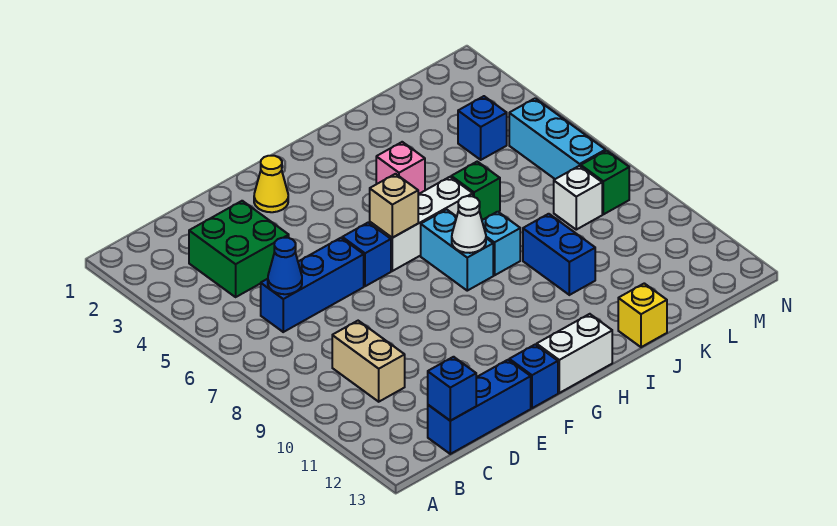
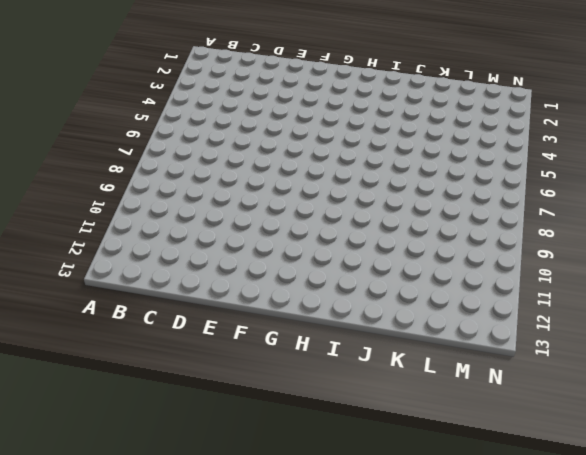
none -> green brick C3:D4 level 1
none -> blue brick C6:E6 level 1
none -> tan brick C9:C10 level 1

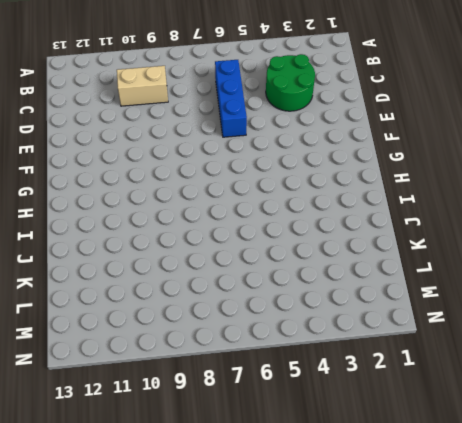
green round brick C3:D4 level 1 -> green brick C3:D4 level 1
none -> blue brick C13:E13 level 1
none -> yellow cone F2 level 1
none -> blue brick F6 level 1

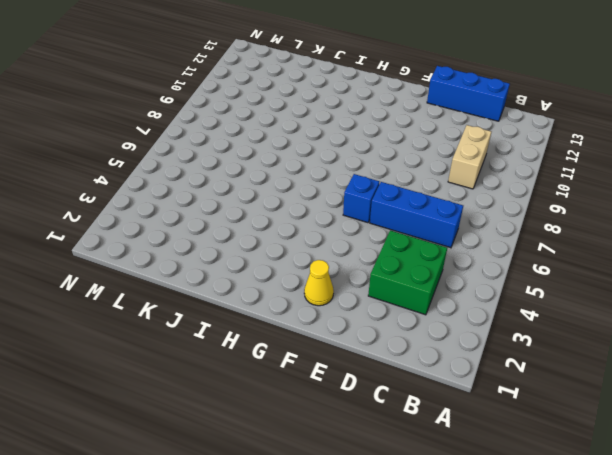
none -> blue brick F13 level 1
none -> white brick G6:I6 level 1
none -> white brick G13:H13 level 1

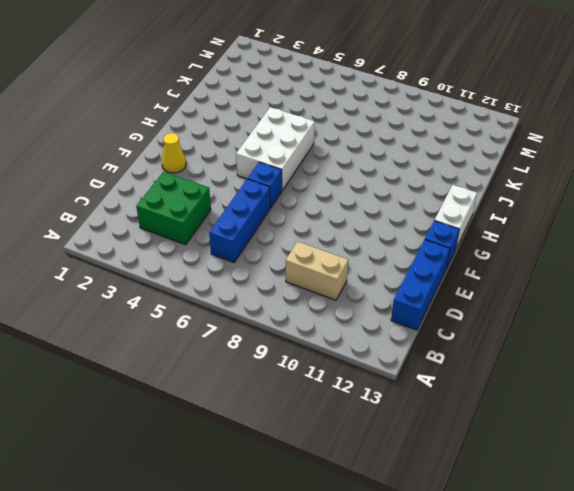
white brick G5:I6 level 1 -> white brick G6:I6 level 1
none -> cyan brick H7:H8 level 1
none -> pink brick I4 level 1
none -> cyan brick I8 level 1

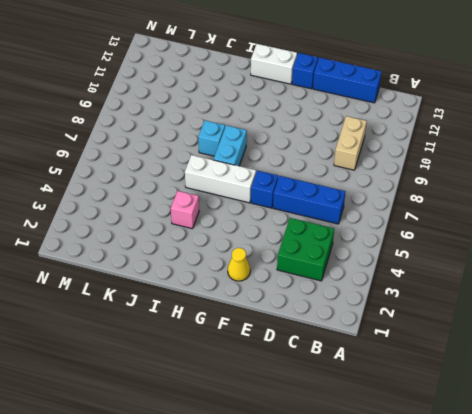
none -> green brick J6 level 1
none -> blue brick J9:J10 level 1
none -> yellow brick J13 level 1

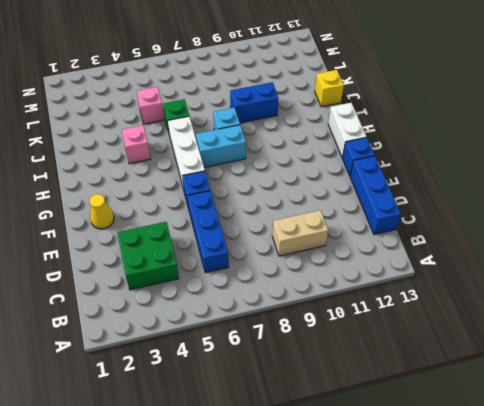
pink brick K5 level 1 -> none
none -> blue brick L4 level 1
none -> white brick L8 level 1
none -> cyan brick M5:M7 level 1

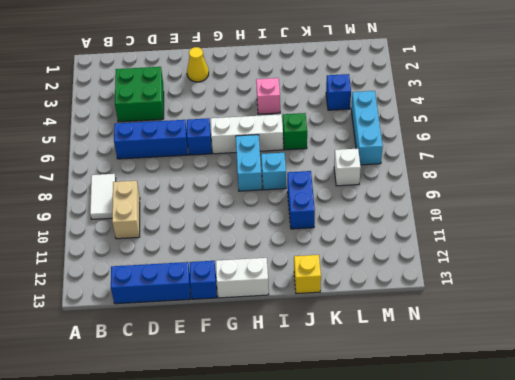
white tile B8:B9 level 1 -> none
none -> green brick M8 level 1
none -> blue cone C6 level 2
none -> blue brick C13 level 2

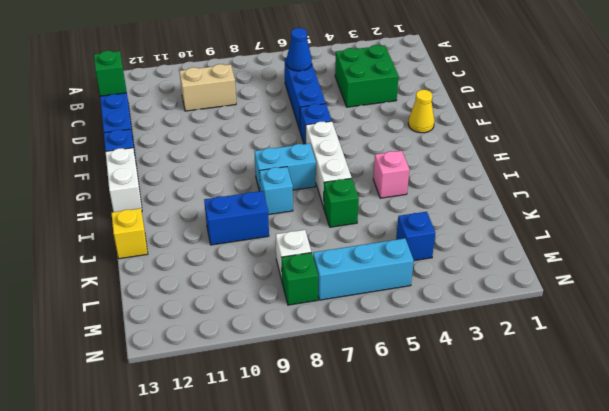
green brick C13 level 2 -> blue brick C13 level 2
none -> tan brick G6 level 2
none -> white cone H8 level 2

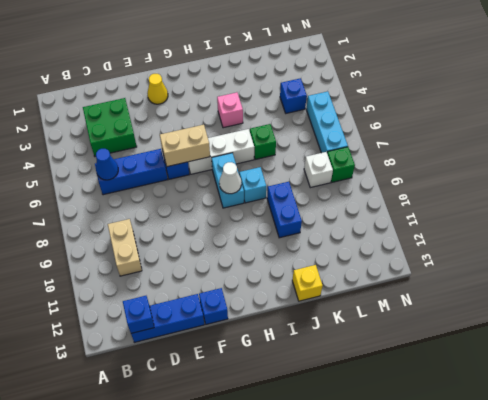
tan brick F6:G6 level 2 -> tan brick G6 level 2
none -> white brick G13:H13 level 1

